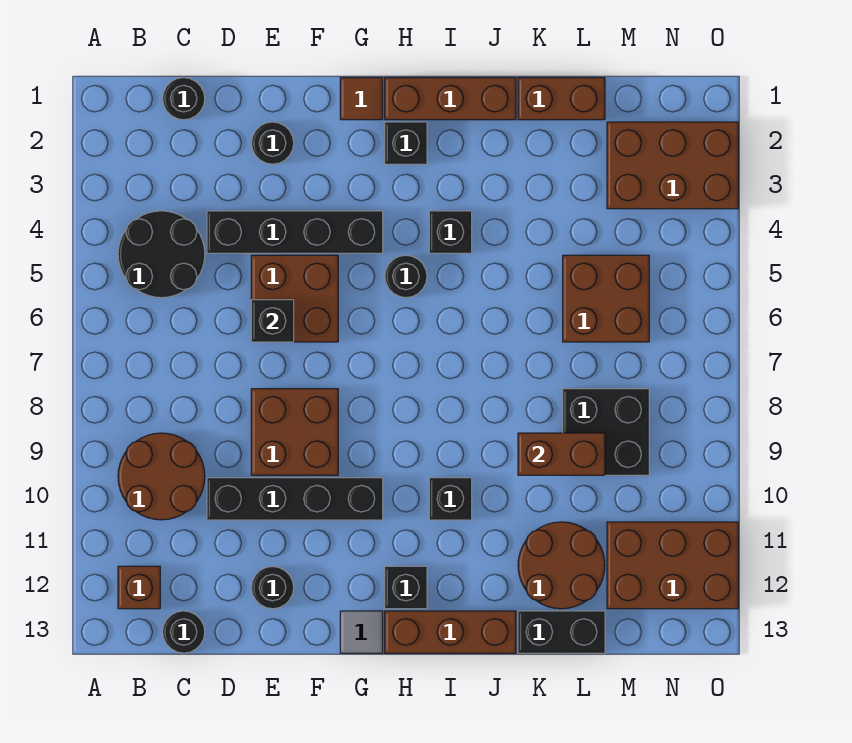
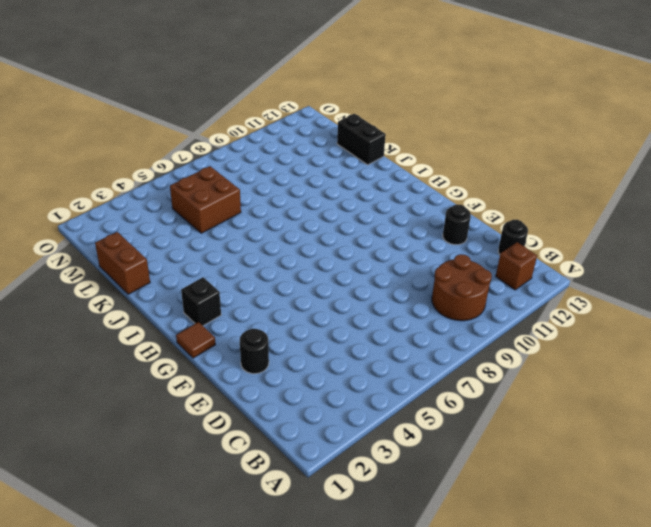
none -> black round brick B4:C5 level 1
none -> black round brick C1 level 1
none -> black brick D4:G4 level 1

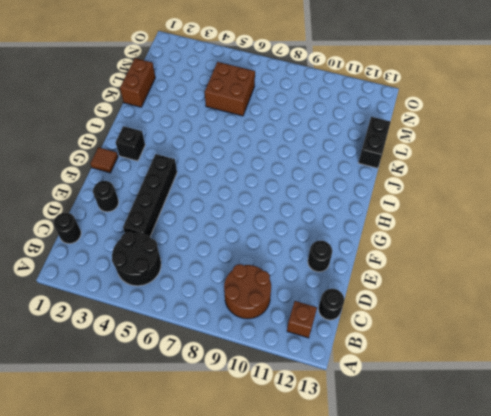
none -> black brick D10:G10 level 1
none -> brown brick E5:F6 level 1
none -> brown brick E8:F9 level 1

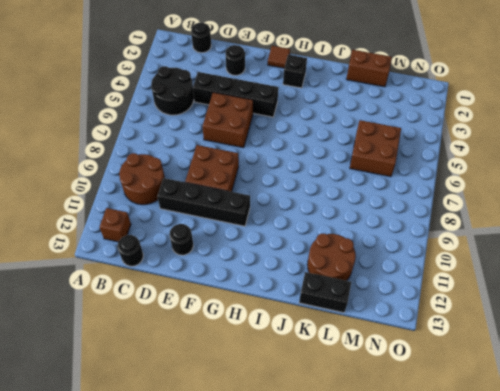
none -> grey tile G13 level 1
none -> brown brick H1:J1 level 1
none -> black round brick H5 level 1

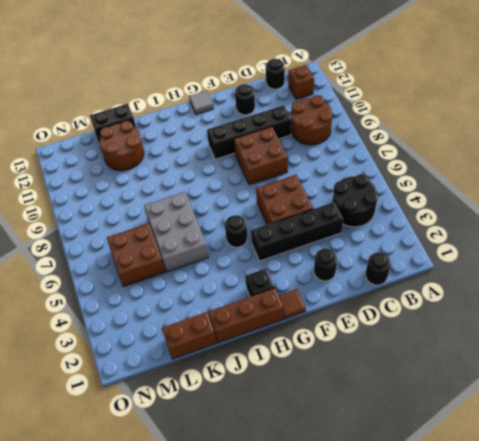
grey brick J5:K7 level 1 -> none
none -> black brick H12 level 1
none -> brown brick H13:J13 level 1
none -> black brick I4 level 1

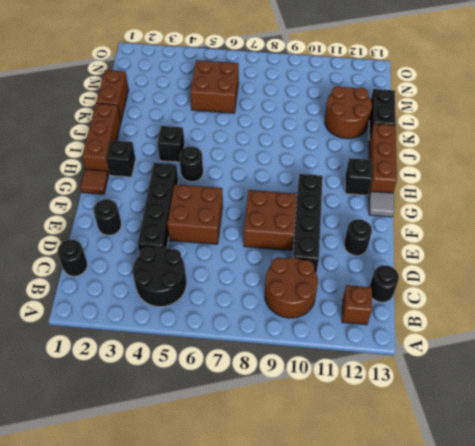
none -> black brick I10 level 1
none -> black brick L8:M9 level 1
none -> brown brick M2:O3 level 1

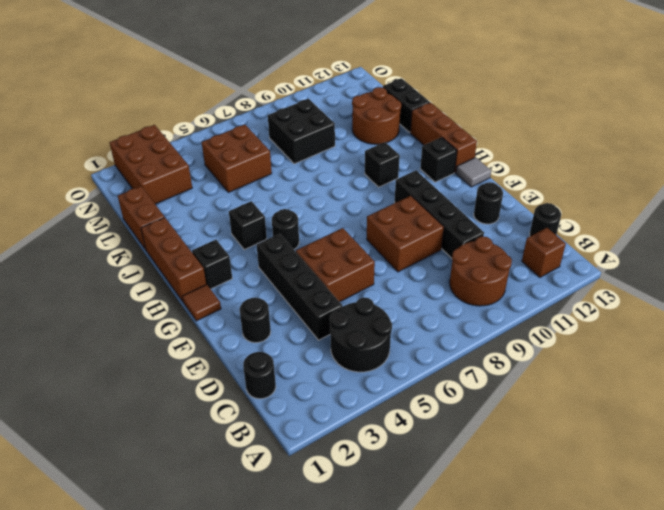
none -> brown brick M11:O12 level 1
none -> black brick E6 level 2
none -> brown brick K9:L9 level 2

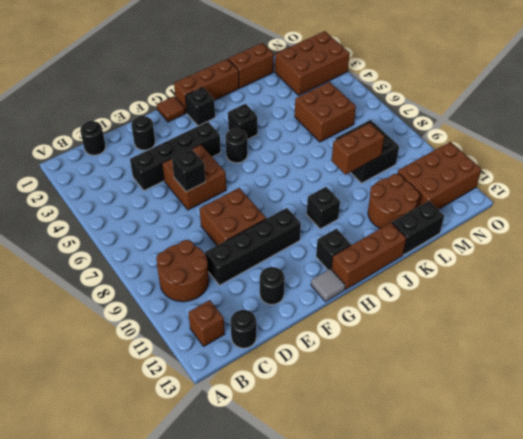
none -> black round brick B4:C5 level 1

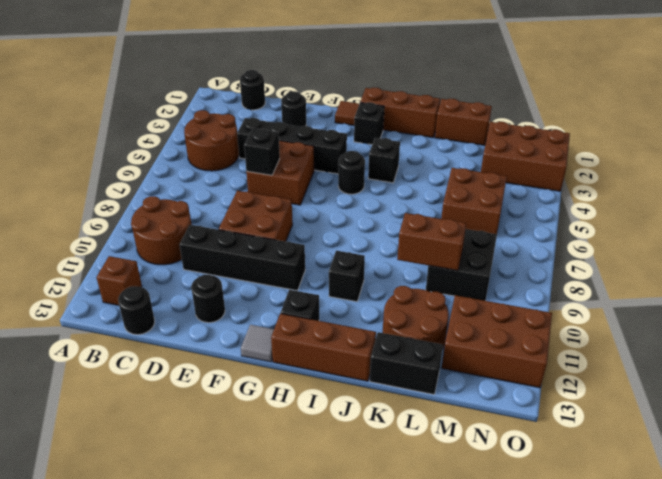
brown round brick B4:C5 level 1 -> black round brick B4:C5 level 1

